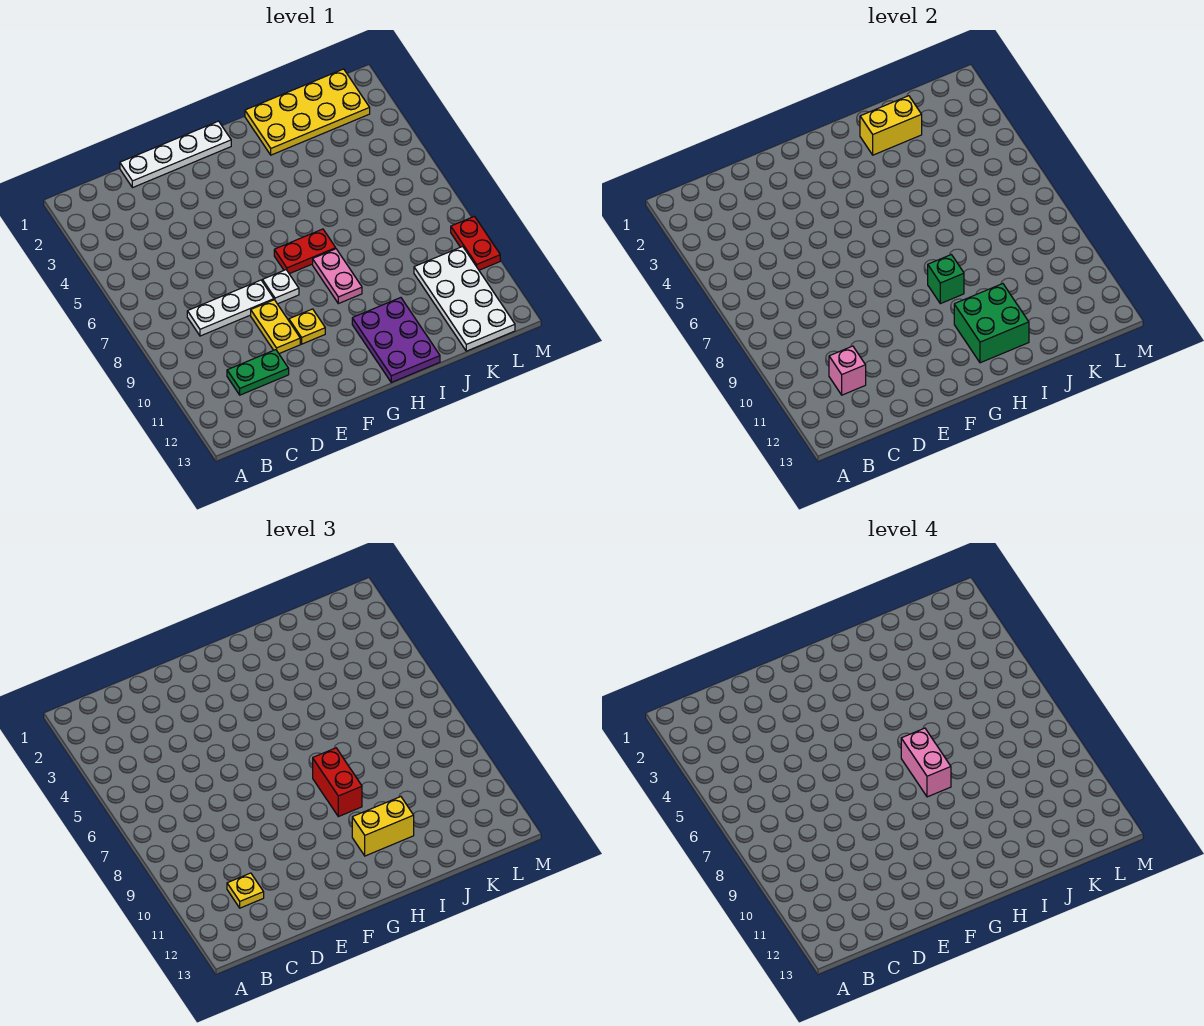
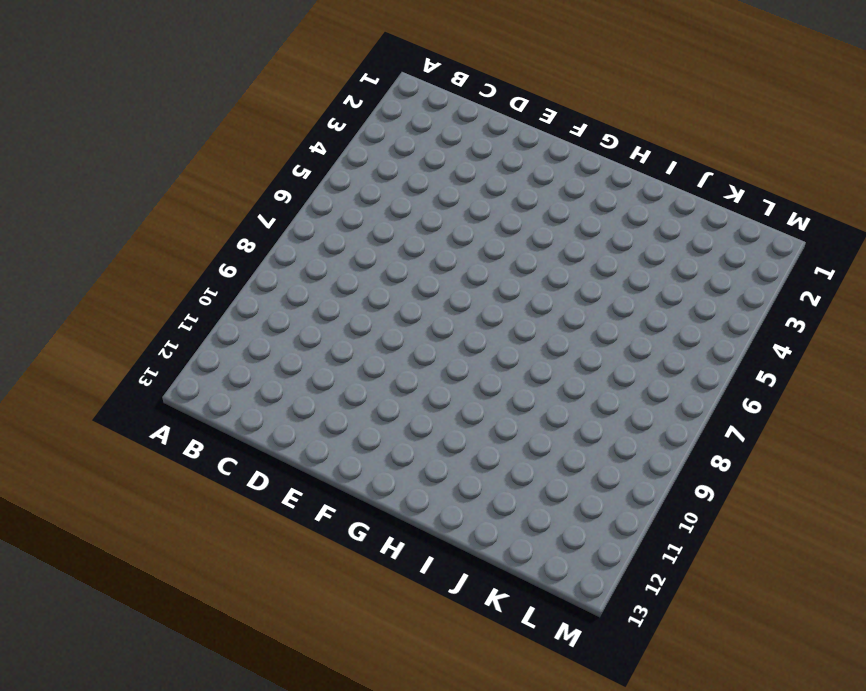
none -> white plate C8:E8 level 1
none -> green plate C11:D11 level 1
none -> white plate D1:G1 level 1

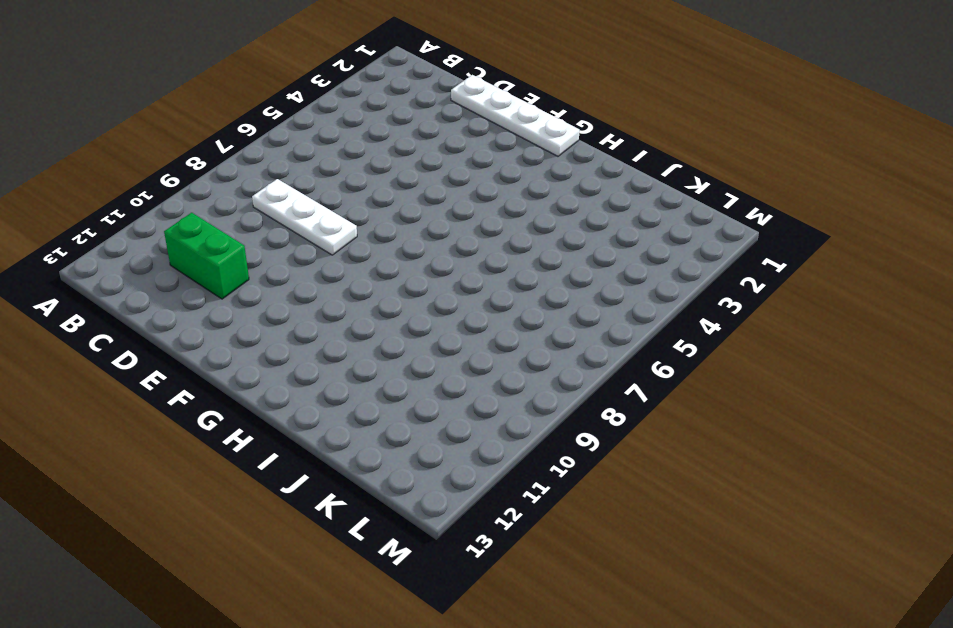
green brick C11:D11 level 1 -> green plate C11:D11 level 1
none -> yellow plate E9:E10 level 1
none -> white plate F8 level 1
none -> yellow plate F10 level 1

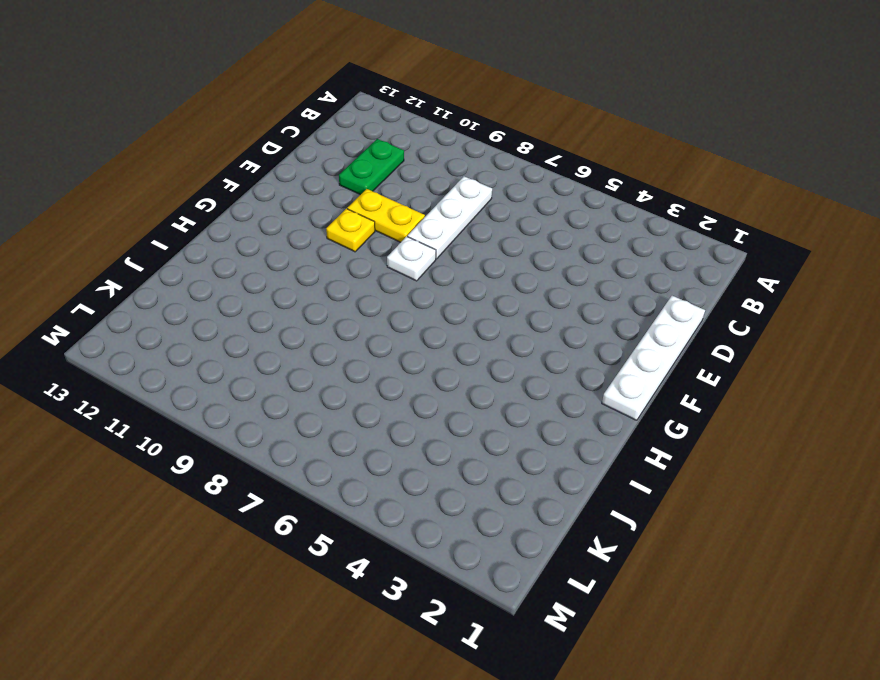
none -> red plate G7:H7 level 1
none -> pink plate H8:H9 level 1
none -> purple plate H11:I13 level 1

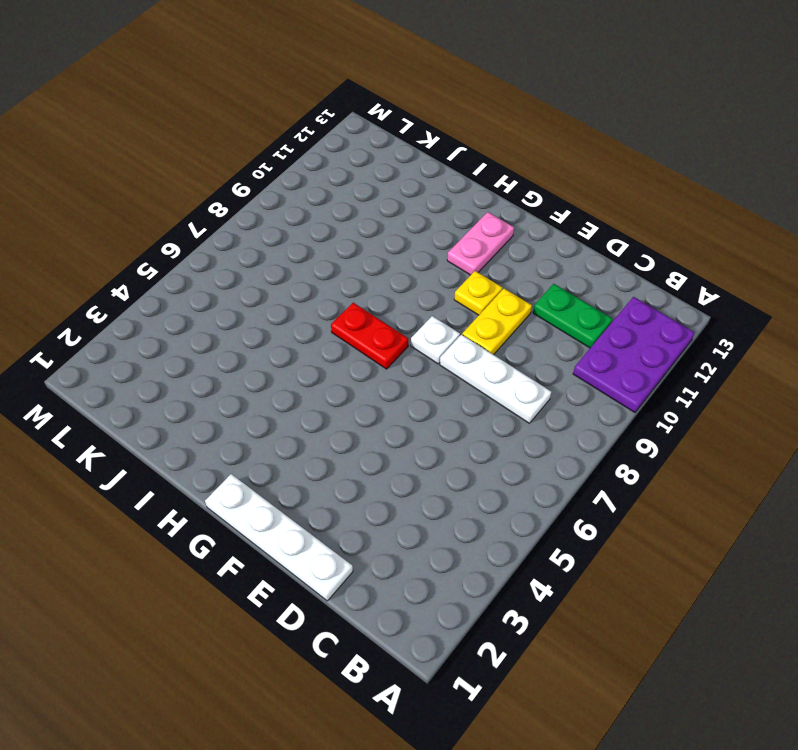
purple plate A10:B12 level 1 -> purple plate H11:I13 level 1
pink plate G11:G12 level 1 -> pink plate H8:H9 level 1
none -> yellow plate I1:L2 level 1
none -> white plate K10:L13 level 1
none -> red plate M9:M10 level 1

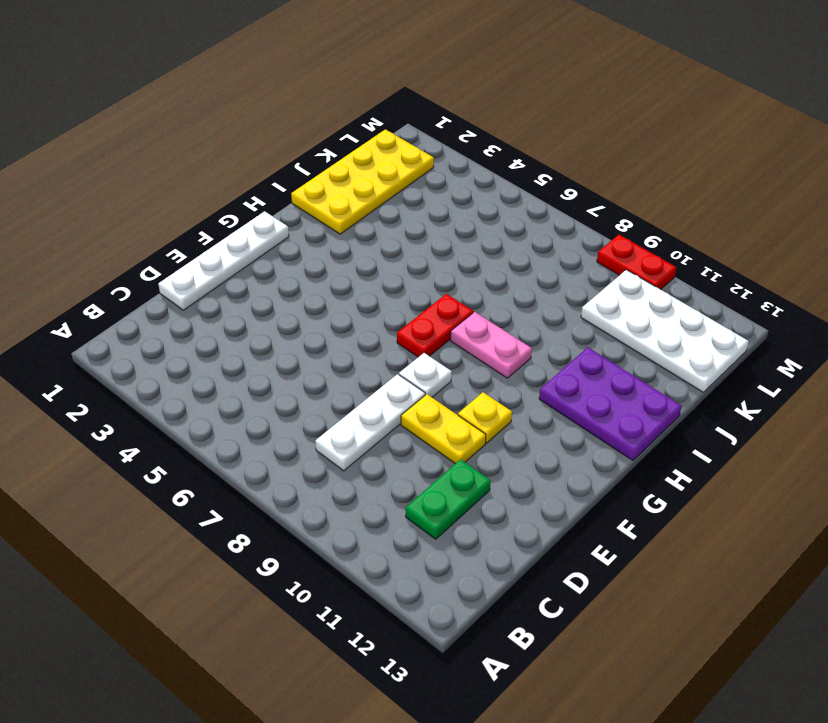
none -> pink brick C11 level 2
none -> green brick H9 level 2
none -> green brick H11:I12 level 2

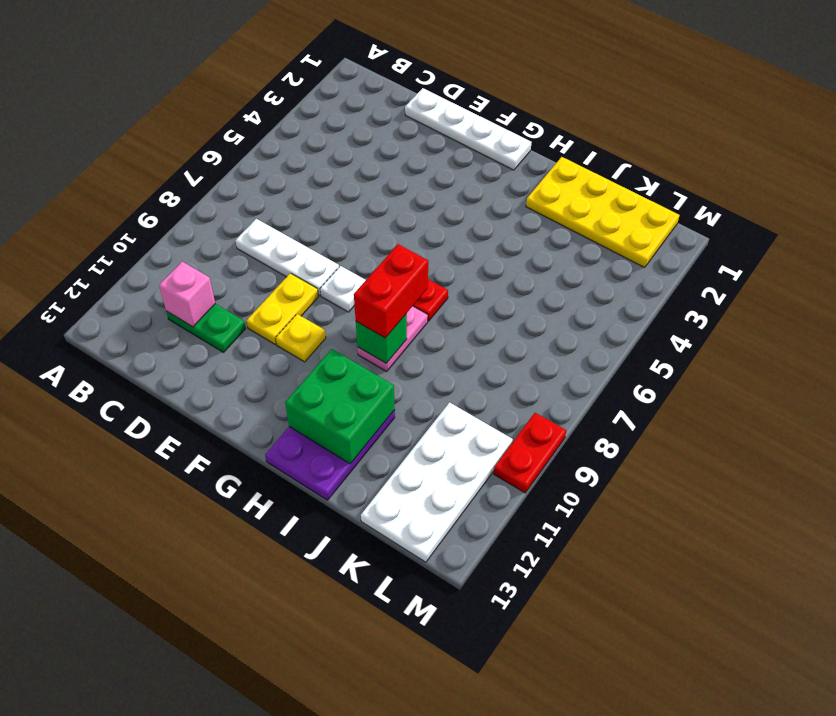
none -> yellow brick I2:J2 level 2
none -> yellow plate C11 level 3
none -> yellow brick H11:I11 level 3

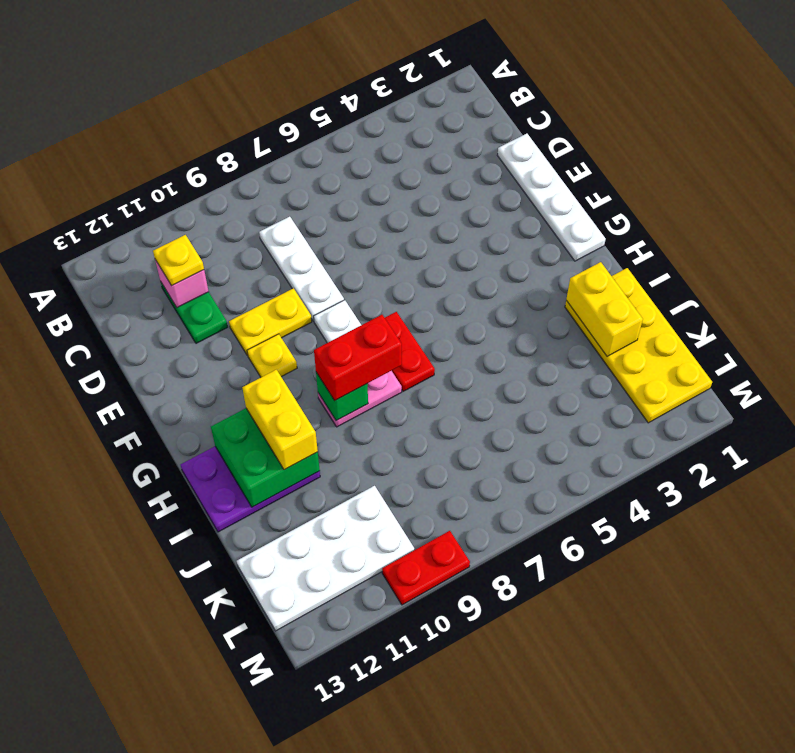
none -> pink brick H7:H8 level 4

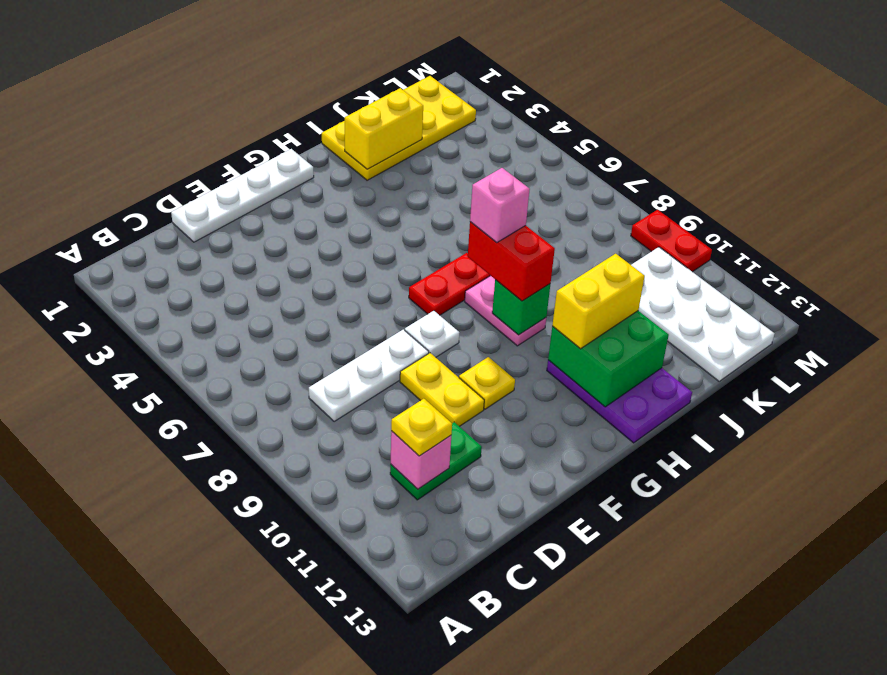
pink brick H8 level 4 -> pink brick H7:H8 level 4

